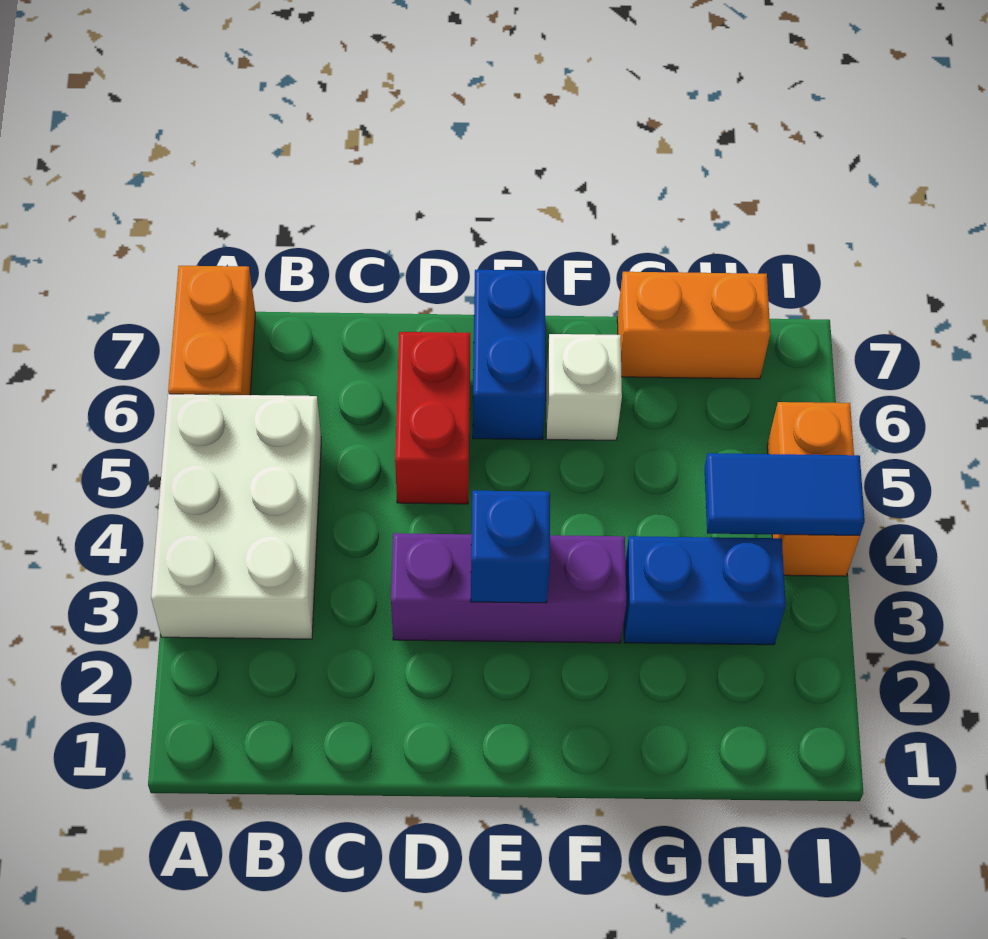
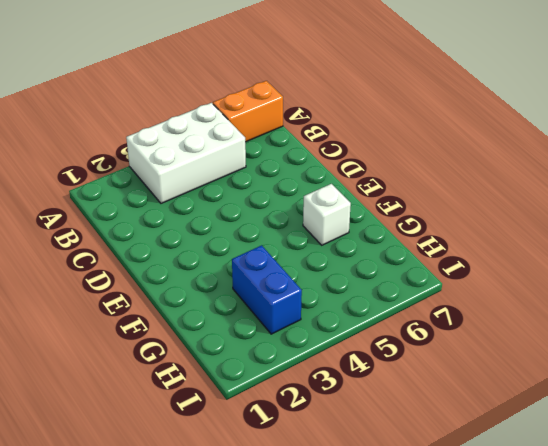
none -> purple brick D3:F3 level 1
none -> red brick D5:D6 level 1

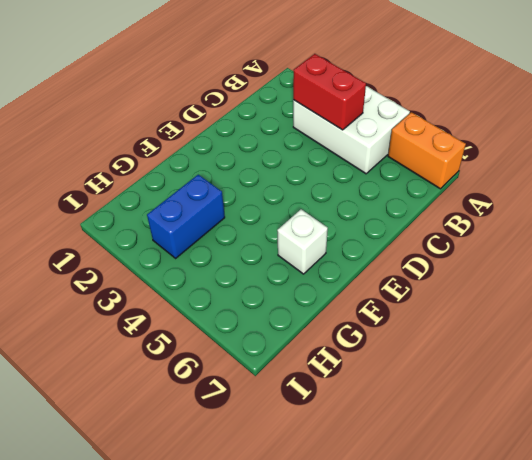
red brick B3:B4 level 2 -> red brick D5:D6 level 1
none -> purple brick D3:F3 level 1
none -> blue brick E6:E7 level 1

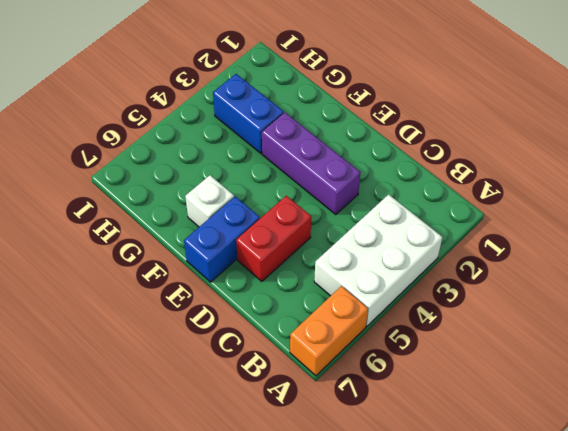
none -> orange brick G7:H7 level 1
none -> orange brick I4:I5 level 1

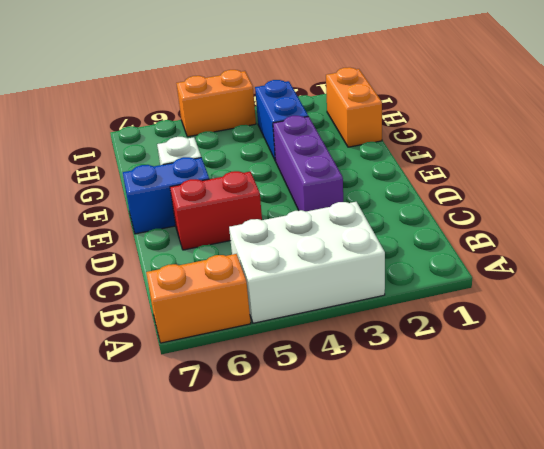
orange brick G1:H1 level 1 -> orange brick G7:H7 level 1
none -> blue brick E3 level 2
none -> blue tile H4:I4 level 2

